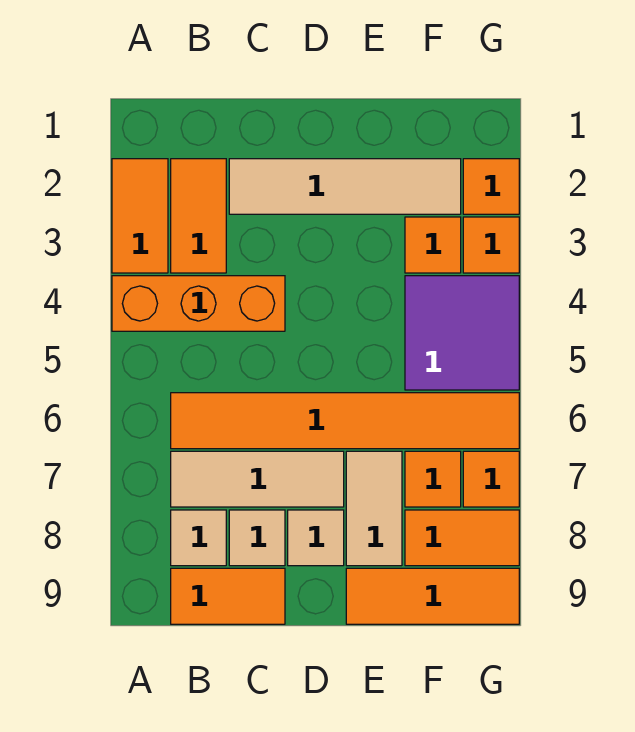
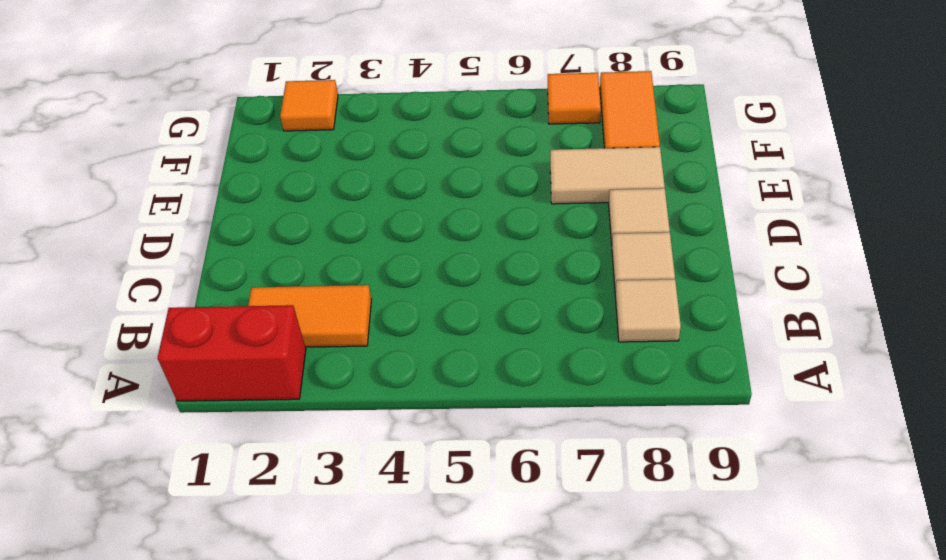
red brick A1:A2 level 1 -> orange tile A2:A3 level 1
none -> orange brick A4:C4 level 1
none -> orange tile B6:G6 level 1
none -> tan tile B7:D7 level 1

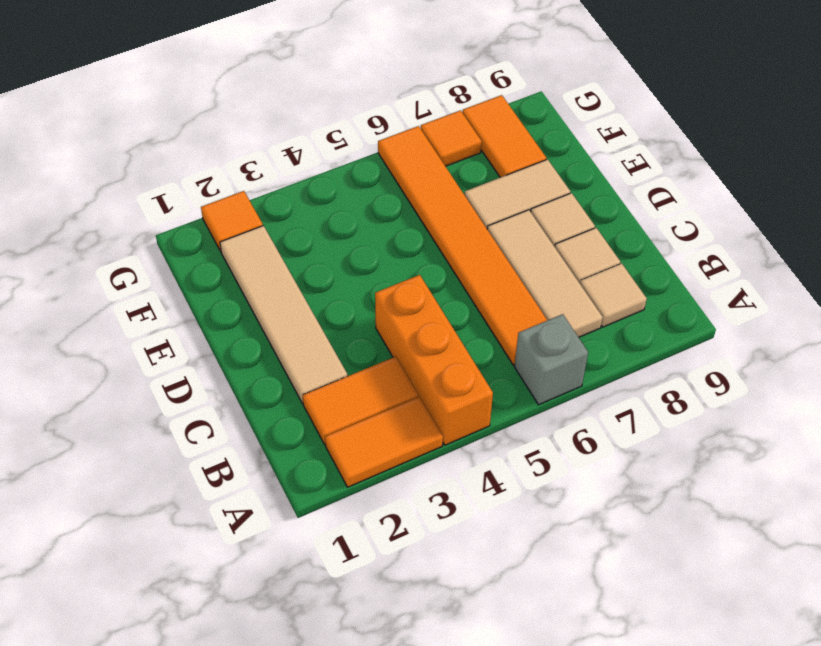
grey brick A6 level 1 -> none
none -> orange tile B9:C9 level 1
none -> orange tile E9:G9 level 1
none -> orange tile F3 level 1

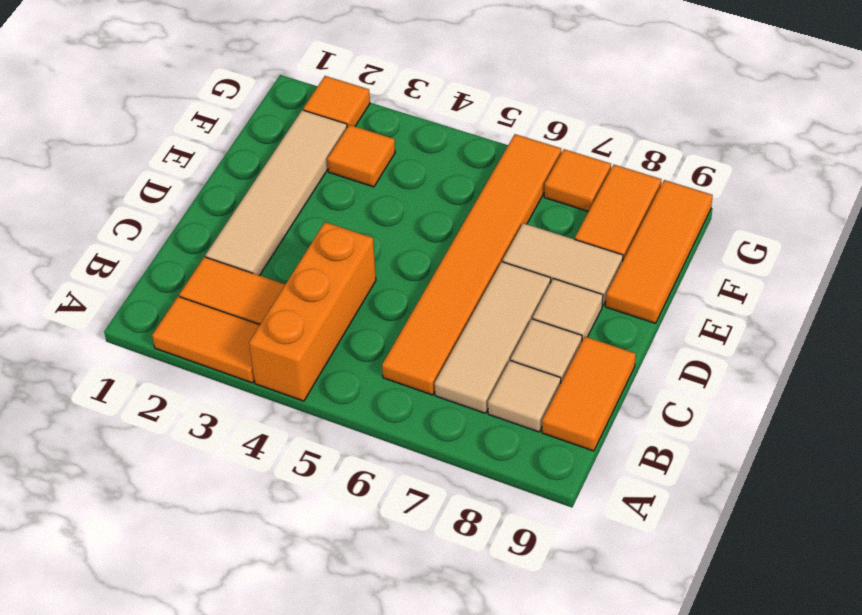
none -> purple tile F4:G5 level 1
none -> orange tile F7 level 1
none -> orange tile G3 level 1

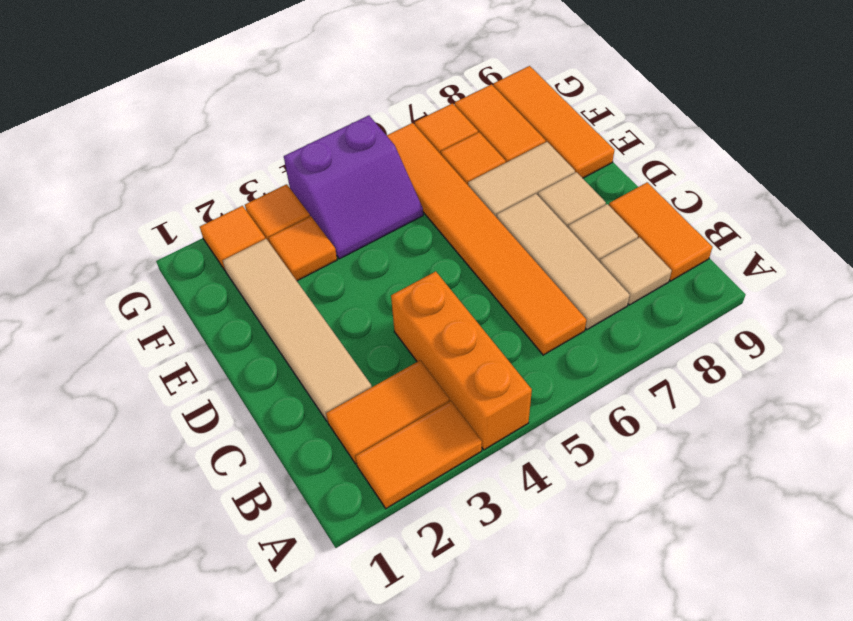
purple slope F4:G5 level 1 top G -> purple tile F4:G5 level 1

